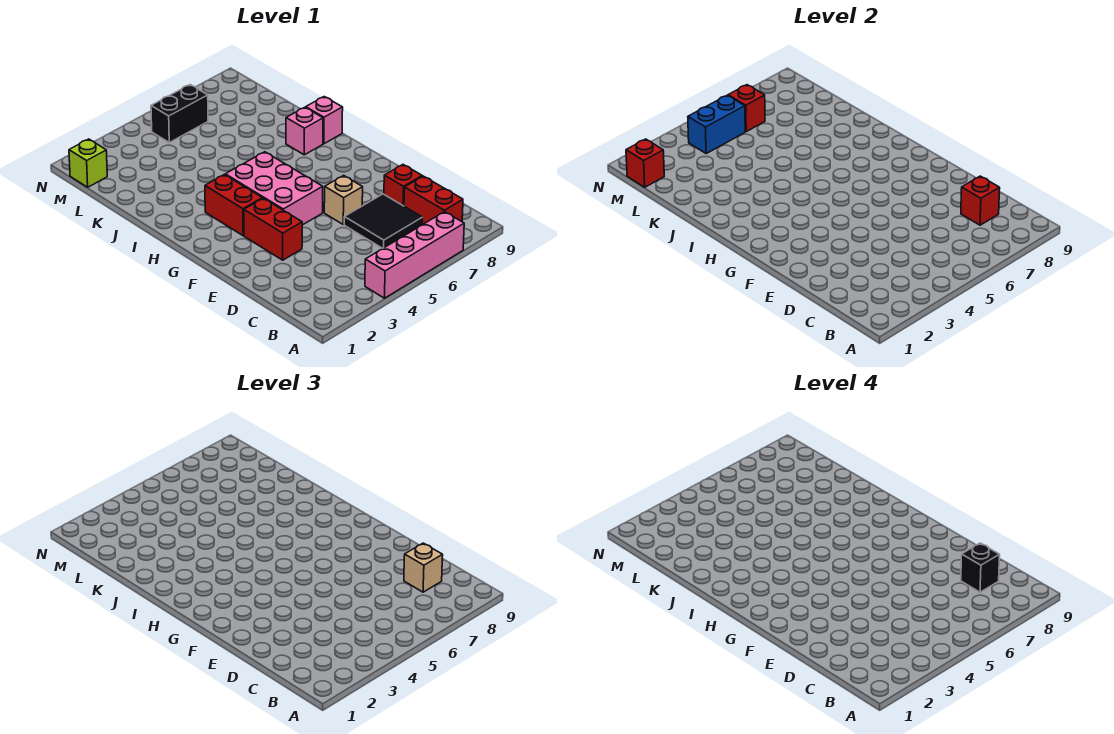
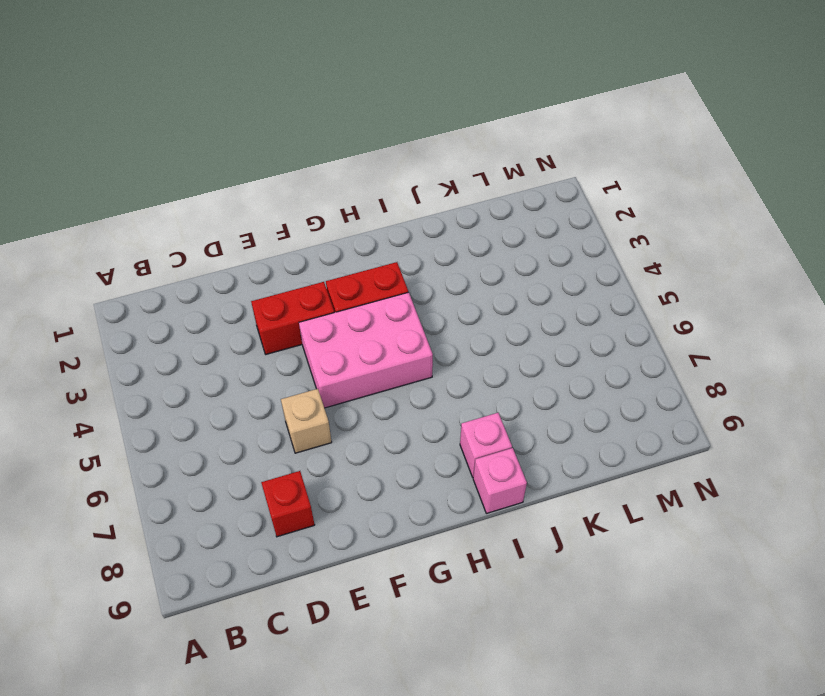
none -> pink brick A4:A7 level 1
none -> red brick B8:C8 level 1
none -> black tile C6:D7 level 1

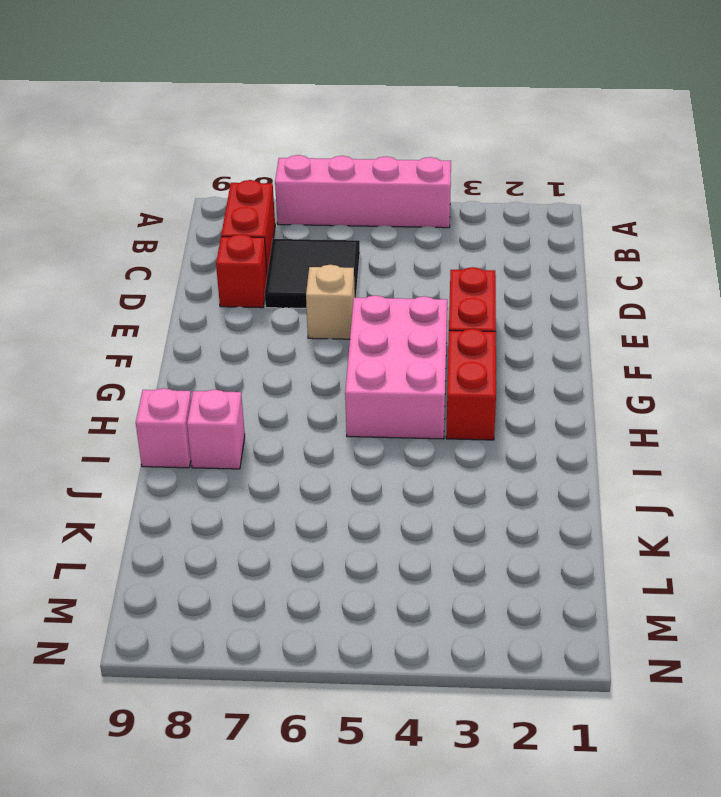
none -> lime brick M1 level 1
none -> black brick M5:M6 level 1
none -> red brick C8 level 2

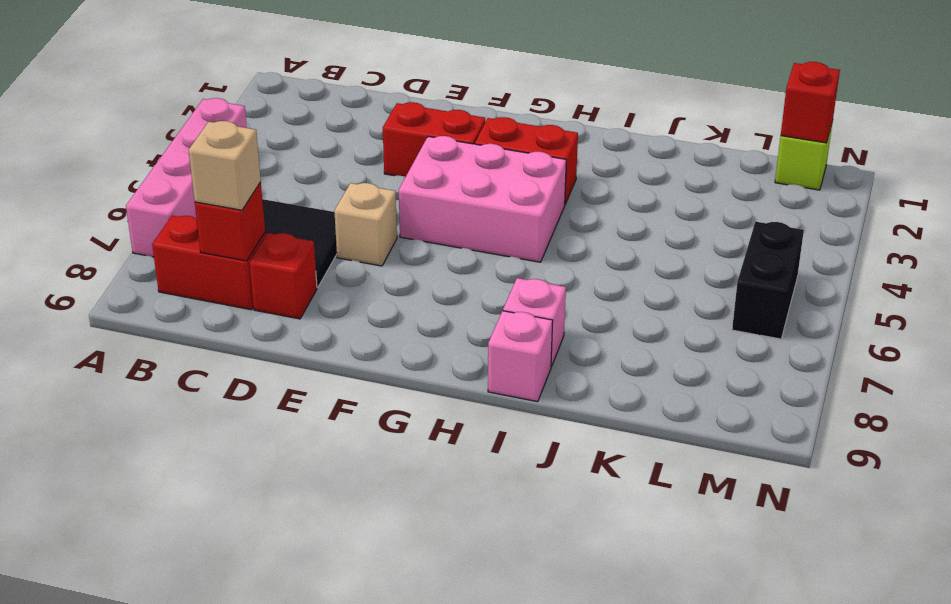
none -> blue brick M4:M5 level 2
none -> red brick M6 level 2
none -> black brick C8 level 4

